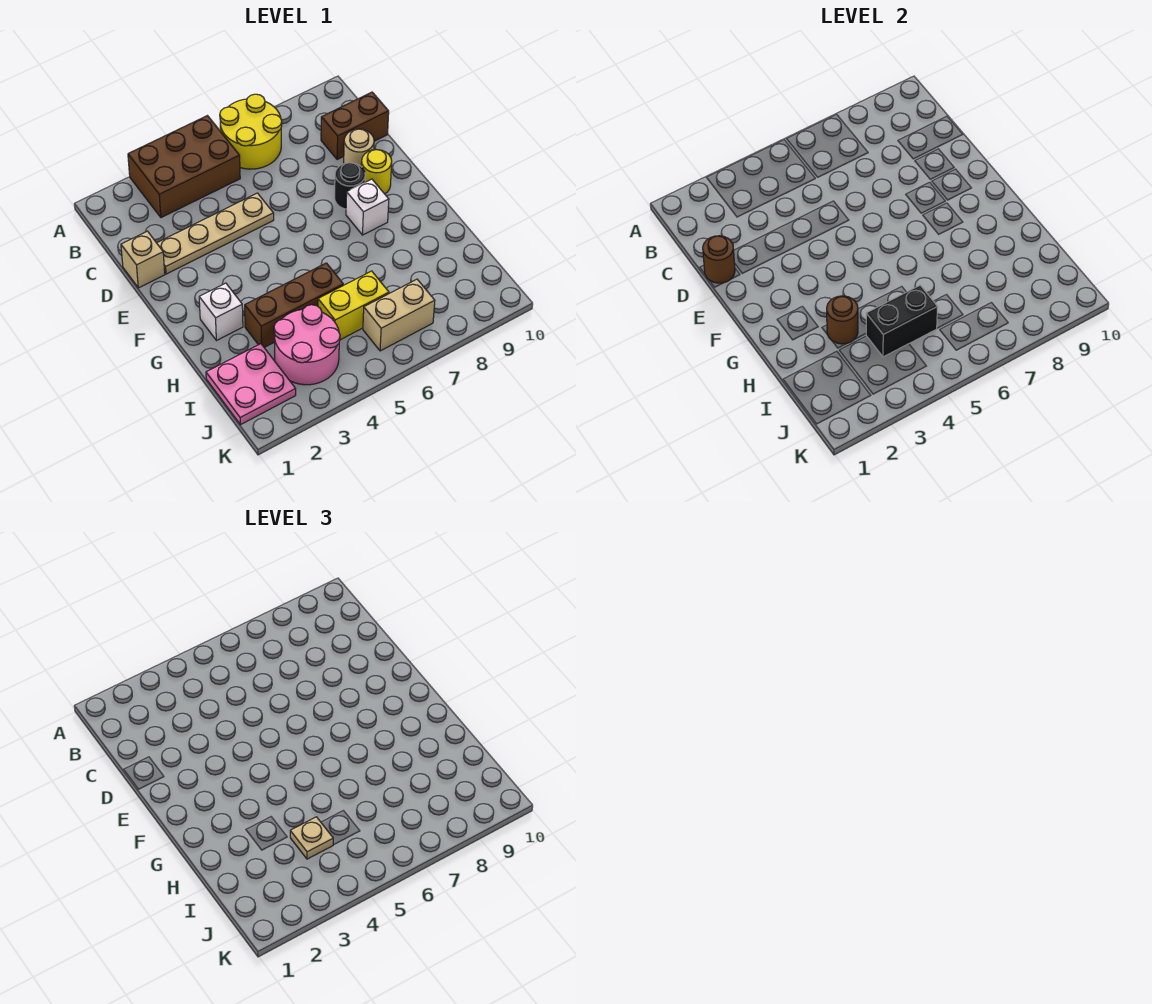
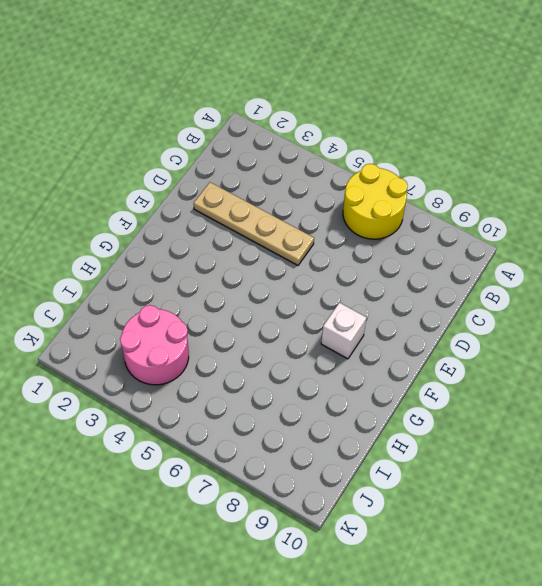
none -> brown brick A3:B5 level 1
none -> brown brick C9:C10 level 1
none -> tan brick D1 level 1

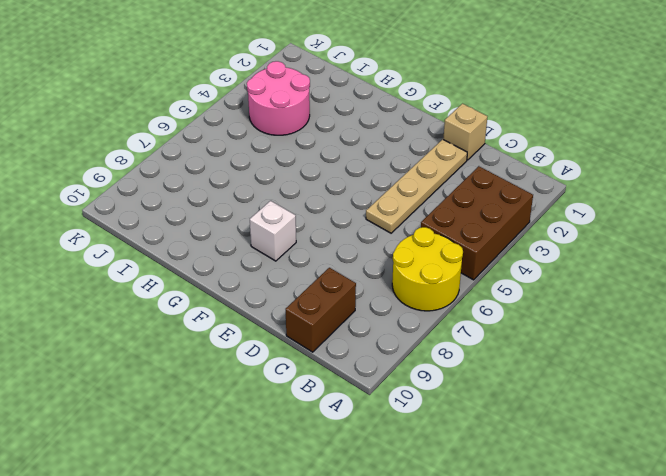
none -> tan round brick D9 level 1
none -> black round brick E8 level 1
none -> yellow round brick E9 level 1

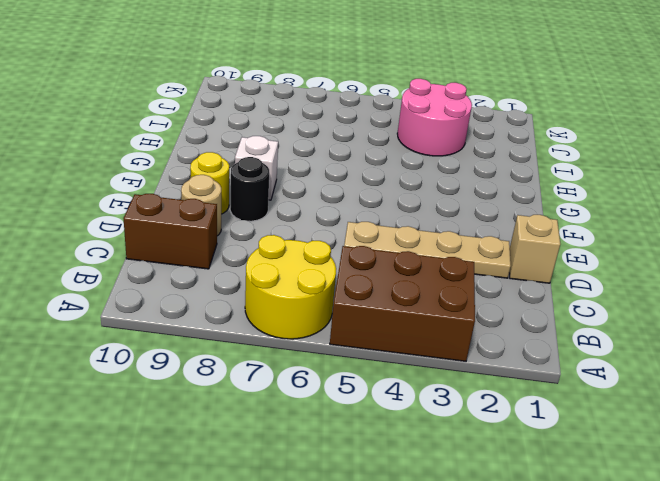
none -> white brick G2 level 1
none -> brown brick H3:H5 level 1
none -> pink plate I1:J2 level 1

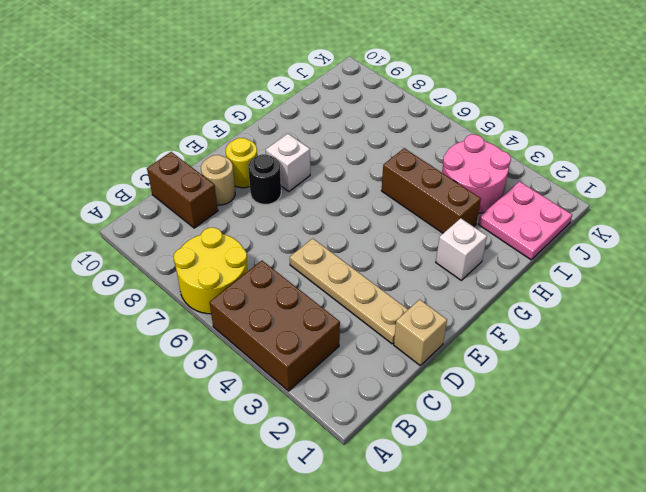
none -> yellow brick I5:I6 level 1
none -> tan brick J6:J7 level 1
none -> brown round brick D1 level 2

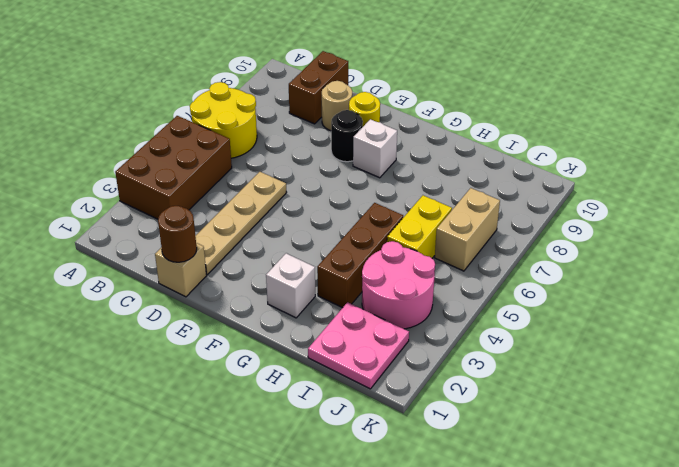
none -> brown round brick H3 level 2
none -> black brick I4:I5 level 2
none -> tan plate I4 level 3

